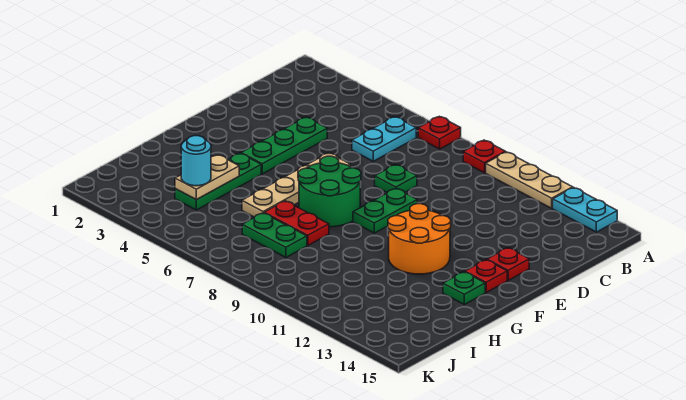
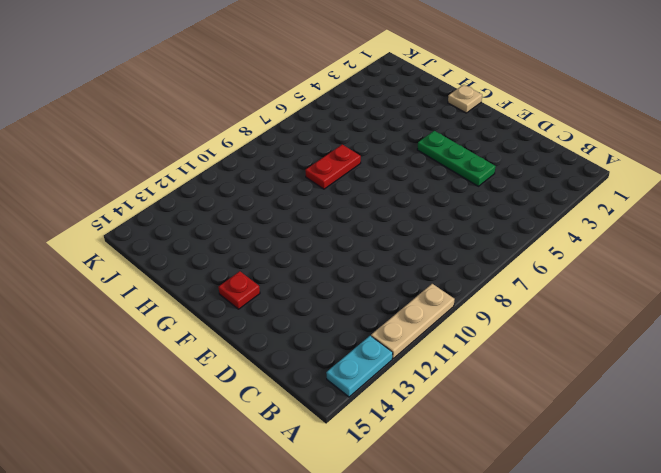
tan plate G1 level 1 -> none
none -> red plate A7 level 1
none -> red plate A9 level 1
none -> cyan plate B6:C6 level 1

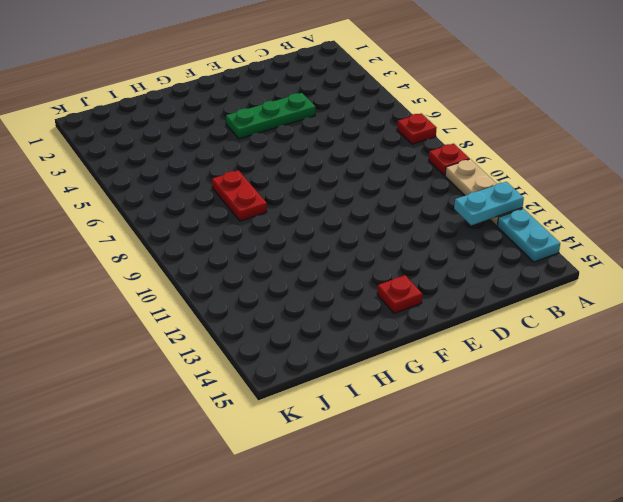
cyan plate A12:B12 level 2 -> cyan plate B6:C6 level 1
none -> green plate D8 level 1
none -> tan plate E6:H6 level 1
none -> green plate E9:F9 level 1

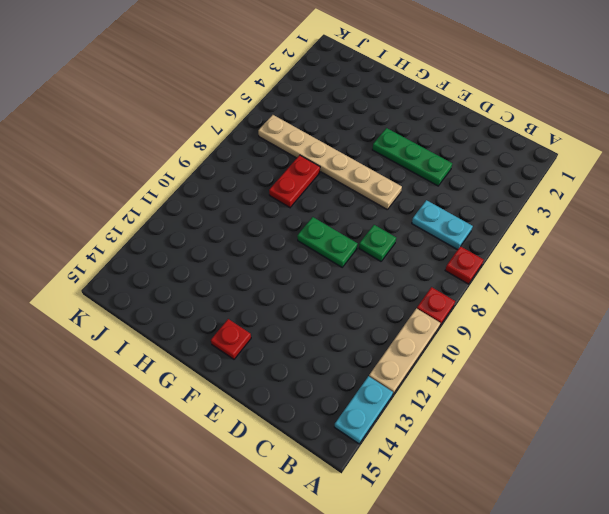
tan plate E6:J6 level 1 -> tan plate E6:H6 level 1
none -> red plate E14 level 1
none -> green round brick F7:G8 level 1
none -> orange round brick F11:G12 level 1

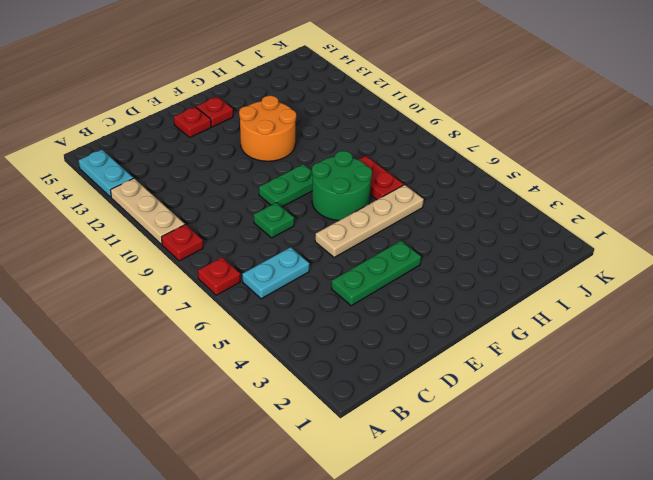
none -> green plate G4:I4 level 1
none -> green plate G14 level 1
none -> green plate I7:I8 level 1

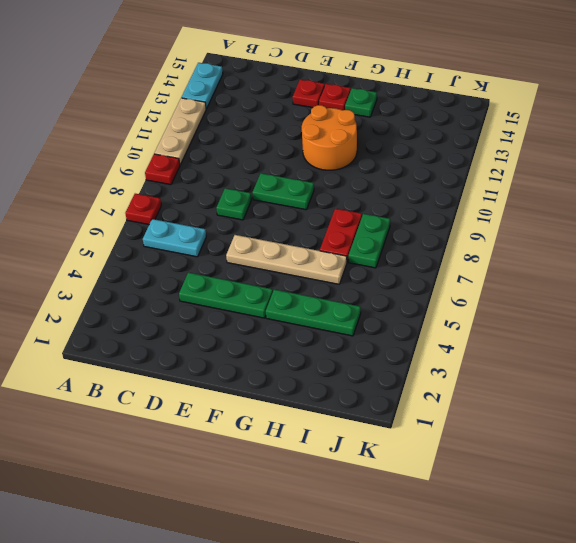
none -> green round brick F7:G8 level 1
none -> tan plate H4:I4 level 2
none -> cyan round brick I4 level 3

